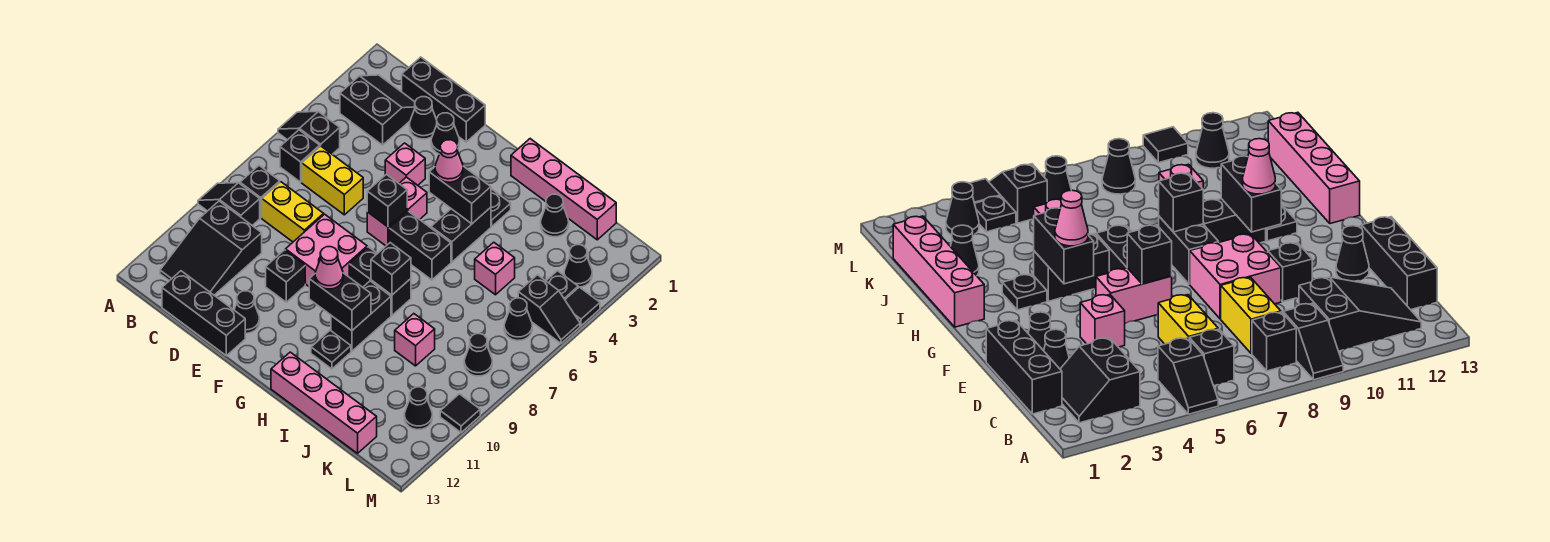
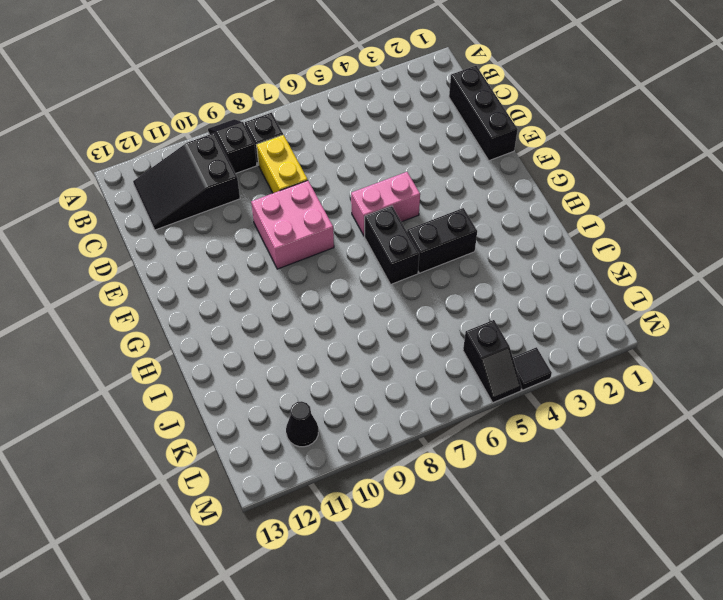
none -> black slope A5:B5 level 1 top B
none -> black slope B2:C3 level 1 top 3
none -> black brick B6 level 1
none -> yellow brick C6:D6 level 1

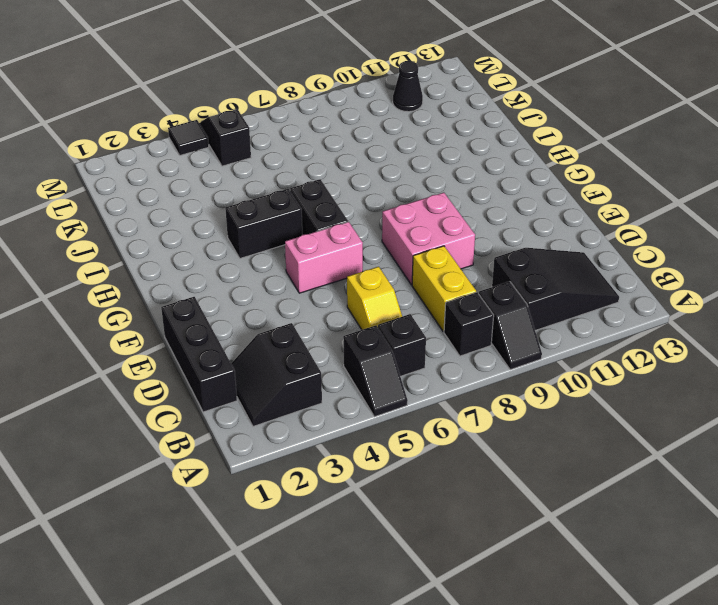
yellow slope C6:D6 level 1 top D -> yellow brick C6:D6 level 1
none -> black brick C13:E13 level 1
none -> black cone D2 level 1
none -> black cone E2 level 1
none -> pink brick E4 level 1

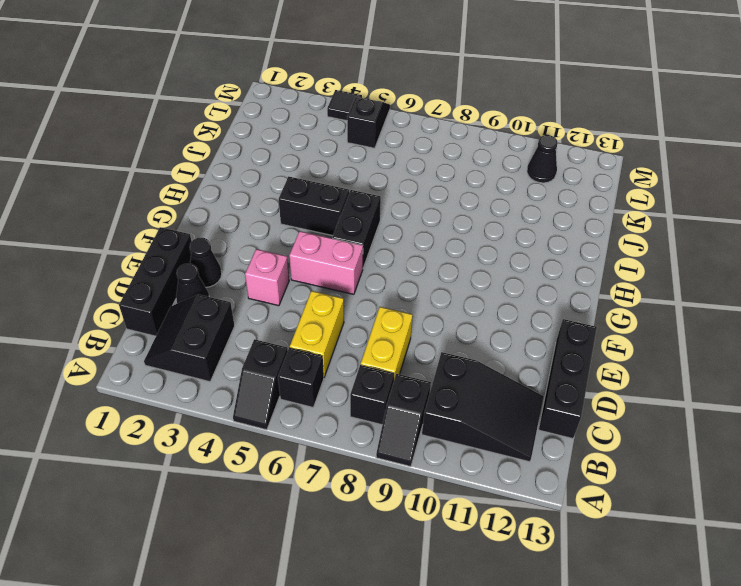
none -> pink brick E8:F9 level 1
none -> black brick E10 level 1
none -> black cone E12 level 1
none -> black brick G8:H8 level 1

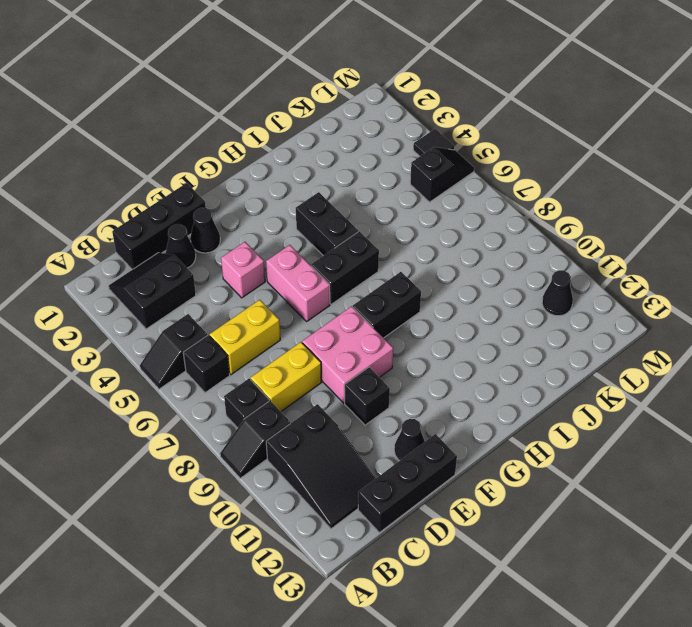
none -> pink brick H1:K1 level 1
none -> black plate H3 level 1
none -> black brick H9:H10 level 1
none -> black plate H11 level 1

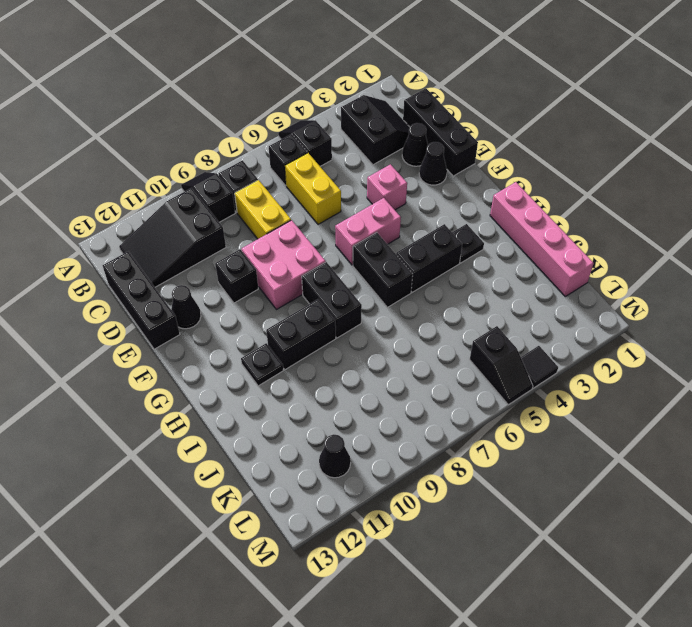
none -> pink brick H13:K13 level 1
none -> black cone J2 level 1
none -> pink brick J5 level 1
none -> pink brick J9 level 1

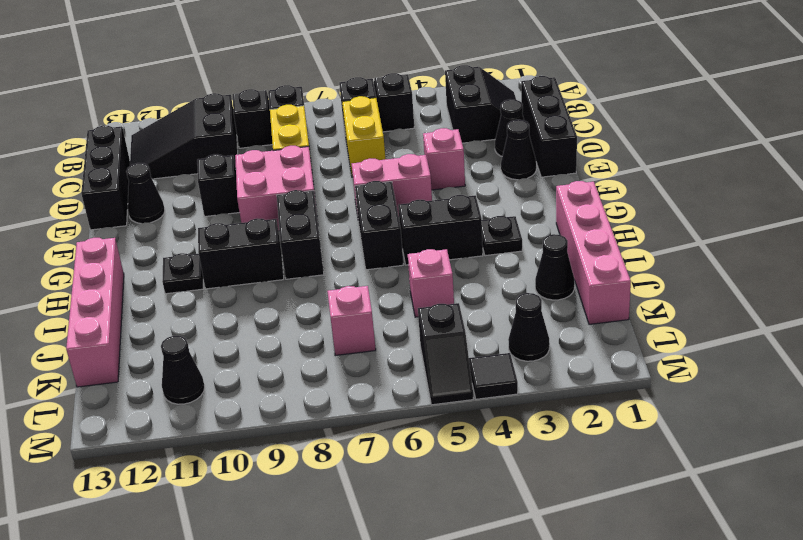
pink brick K7 level 1 -> pink brick J9 level 1
none -> black plate L4 level 1
none -> black cone L6 level 1
none -> black cone L8 level 1
none -> black tile M10 level 1

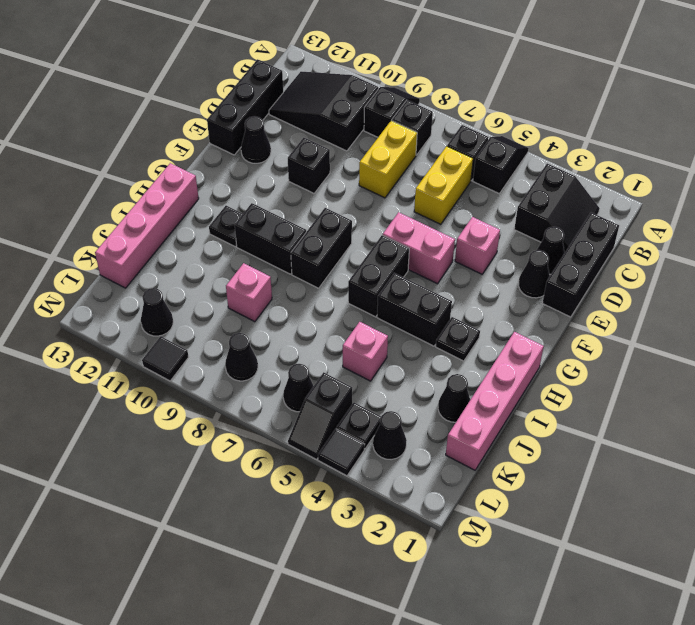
none -> pink brick E8:F9 level 1
none -> black brick F6 level 2
none -> black brick G4:H4 level 2
none -> black brick G10:H10 level 2

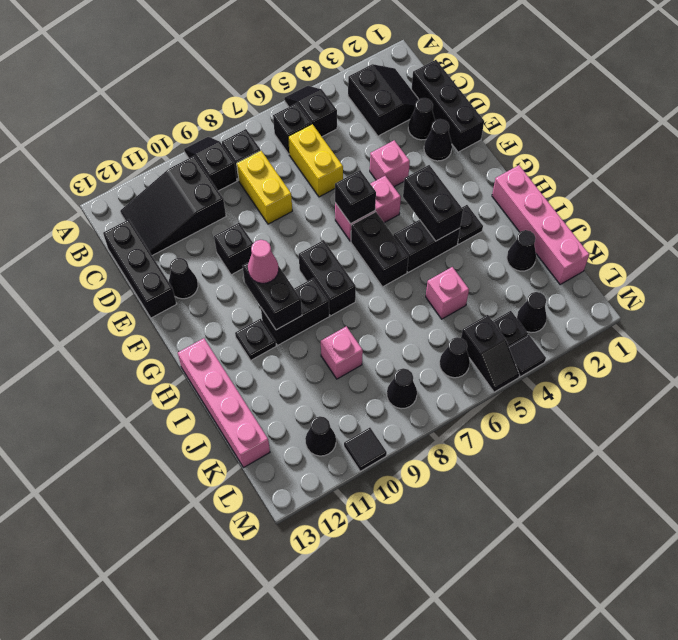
none -> pink brick E8:F9 level 1
none -> black brick H8 level 2
none -> pink cone G4 level 3

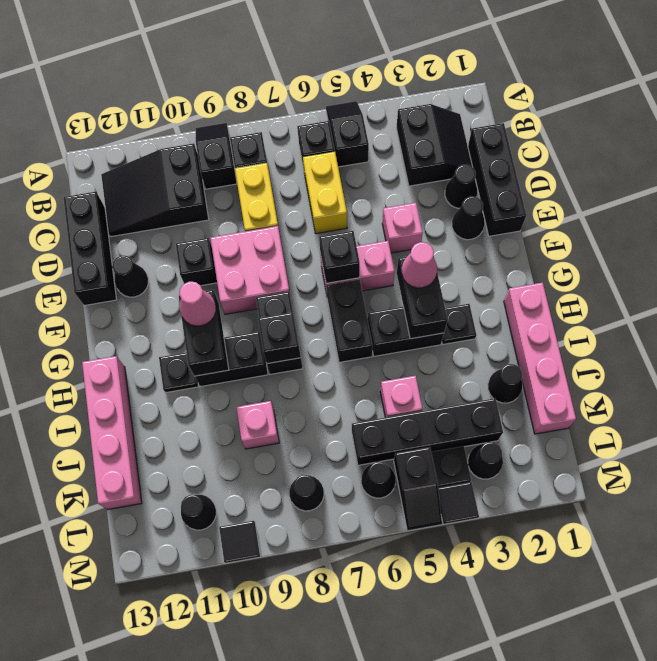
black brick K3:K6 level 1 -> none

